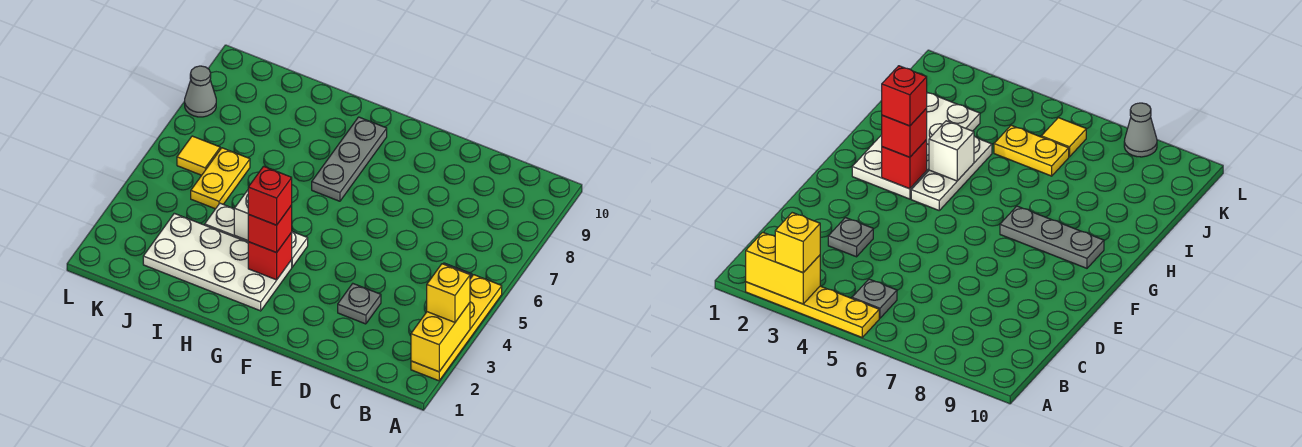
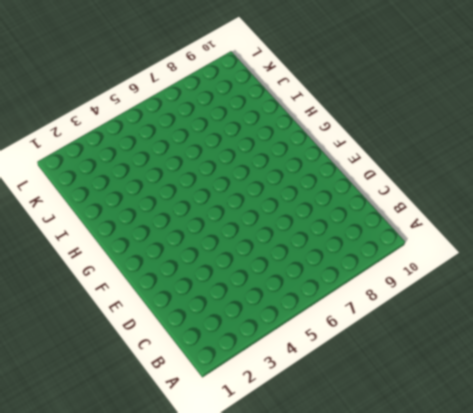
none -> yellow plate A2:A5 level 1
none -> grey plate B5 level 1
none -> grey plate D3 level 1

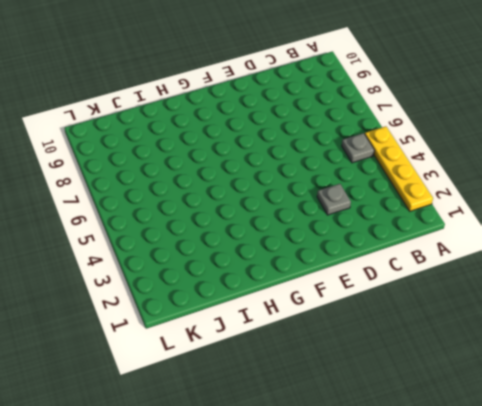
none -> white plate G2:J3 level 1
none -> white plate G4:I4 level 1
none -> grey plate G7:G9 level 1

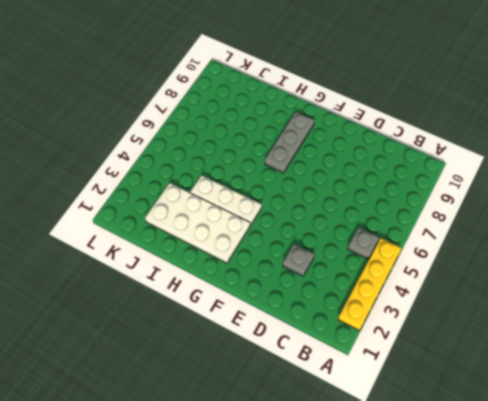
none -> yellow plate J5:J6 level 1
none -> yellow tile K6 level 1
none -> grey cone L8 level 1

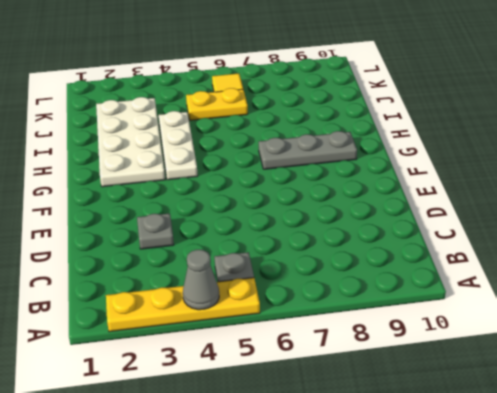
grey cone A4 level 2 -> grey cone L8 level 1
none -> yellow brick A2:A3 level 2
none -> red brick G3 level 2
none -> white brick H4 level 2

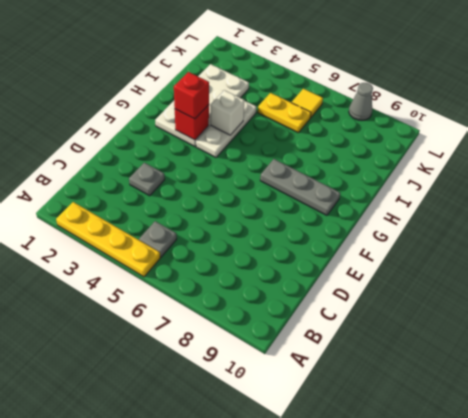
none -> yellow brick A2:A3 level 2
none -> yellow brick A3 level 3
none -> red brick G3 level 4

